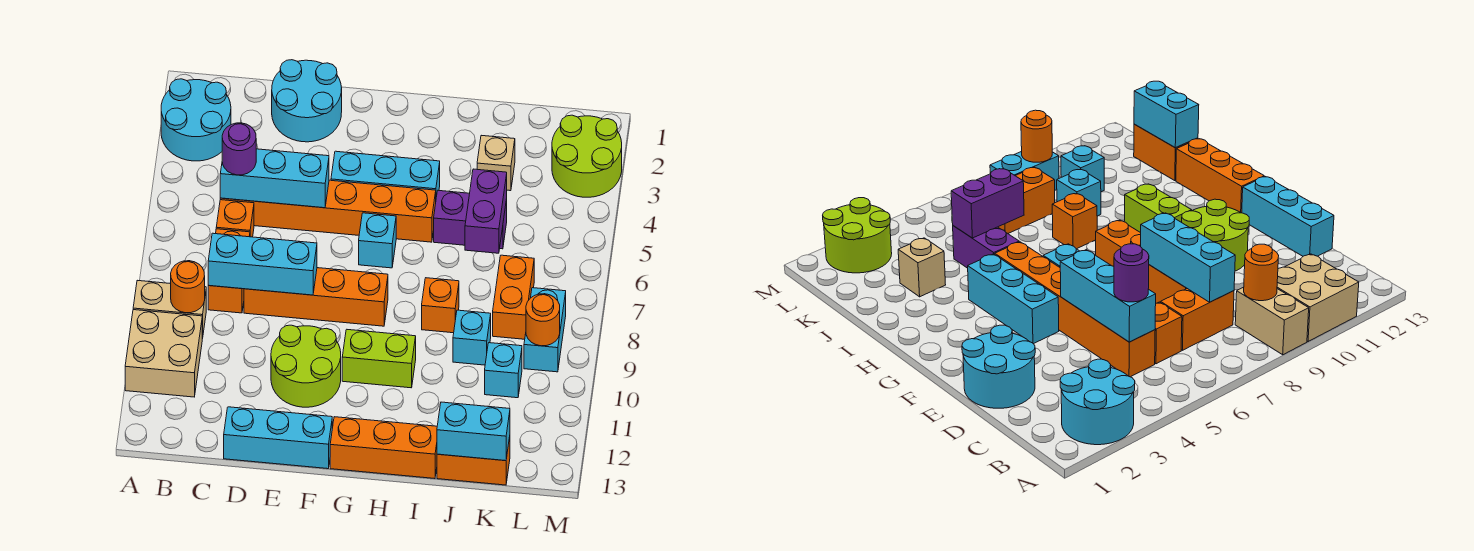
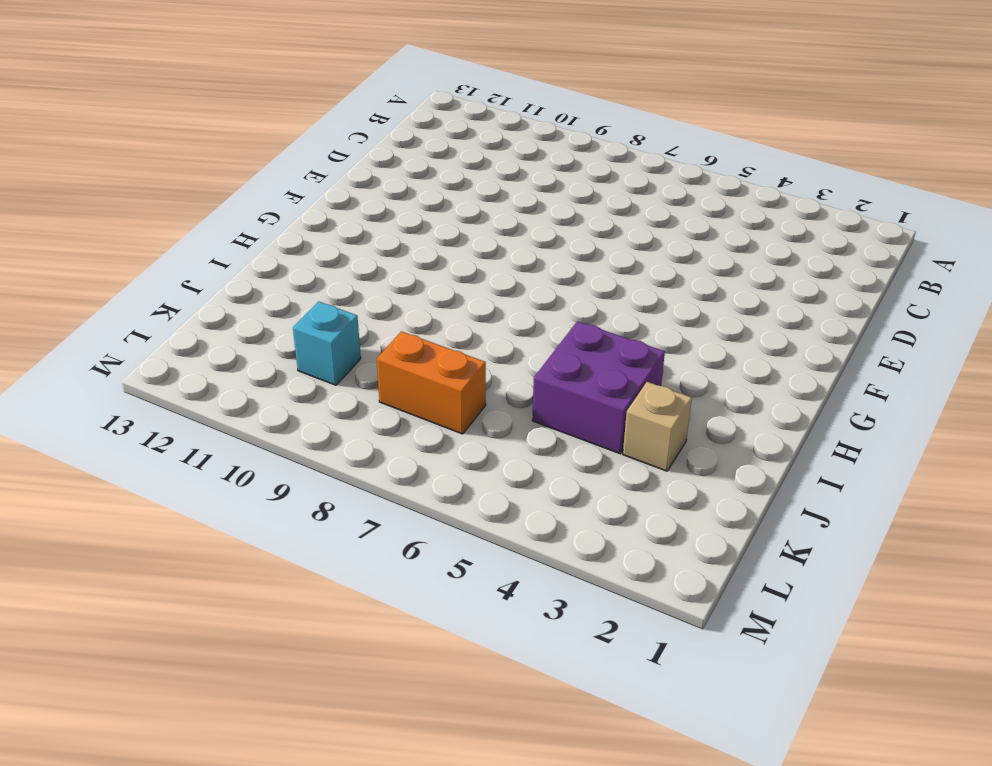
purple brick I4:J5 level 1 -> purple brick I5:J5 level 1
none -> cyan round brick A2:B3 level 1
none -> tan brick A9:B9 level 1
none -> tan brick A10:B11 level 1
none -> orange brick C5:H5 level 1

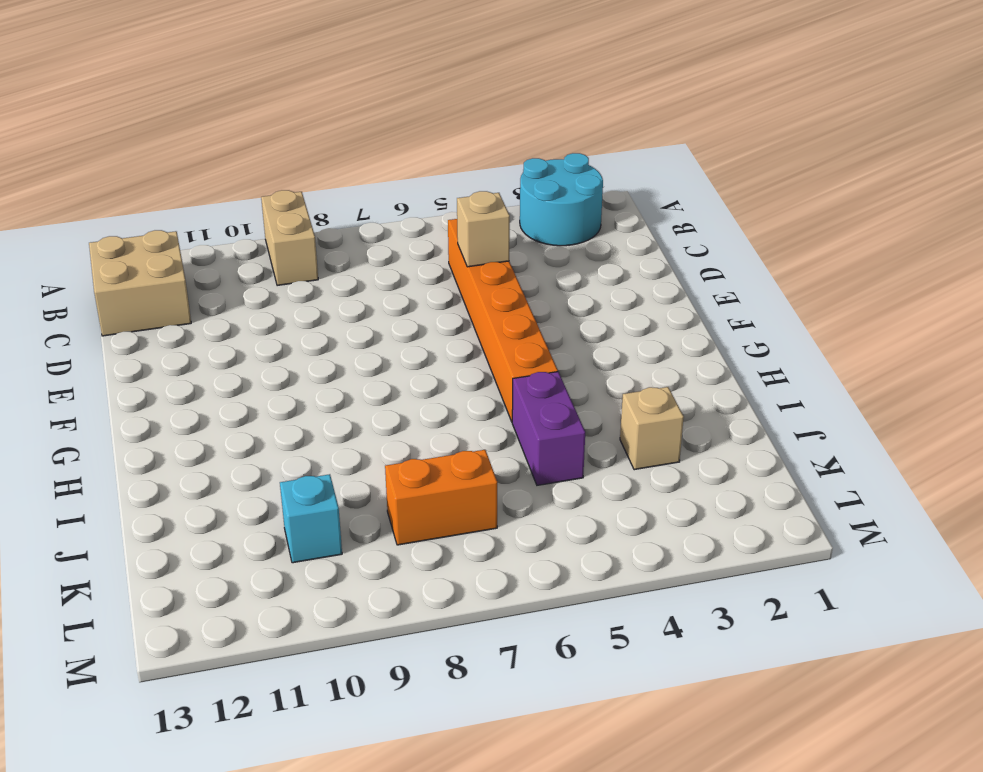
tan brick B12:C13 level 1 -> tan brick A10:B11 level 1
tan brick D5 level 2 -> cyan brick C5:E5 level 2
none -> orange brick C6 level 1
none -> orange brick C7:C8 level 1
none -> cyan round brick D1:E2 level 1
none -> orange brick D8:G8 level 1

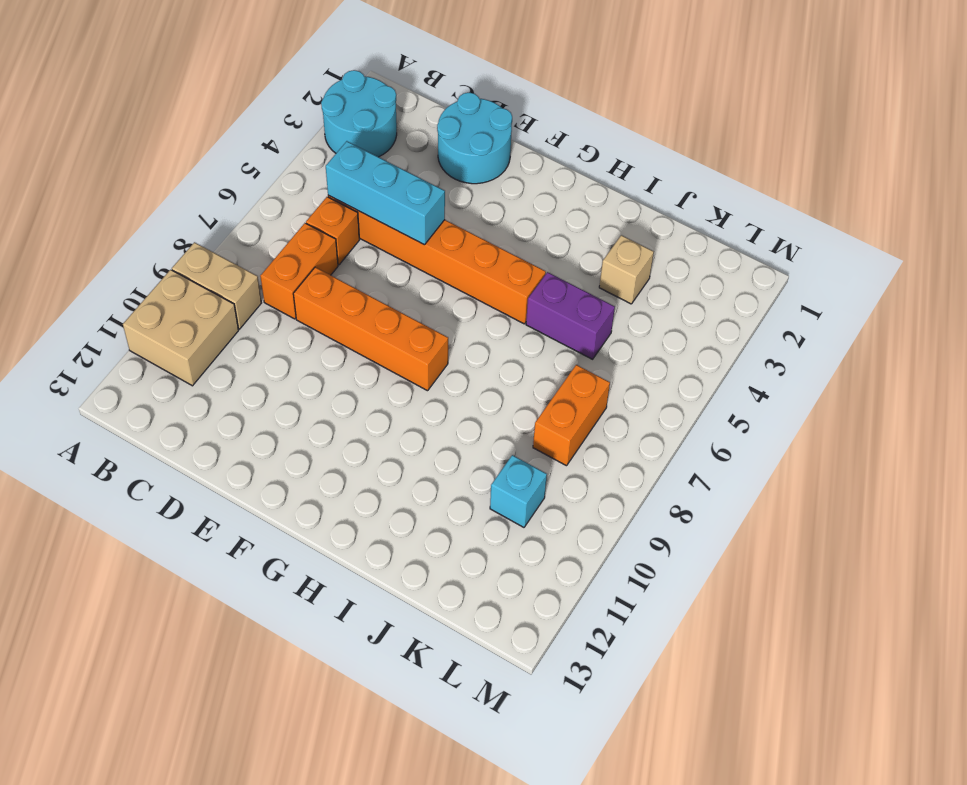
none -> cyan brick D13:F13 level 1
none -> lime round brick E10:F11 level 1
none -> cyan brick F4:H4 level 1
none -> cyan brick G6 level 1

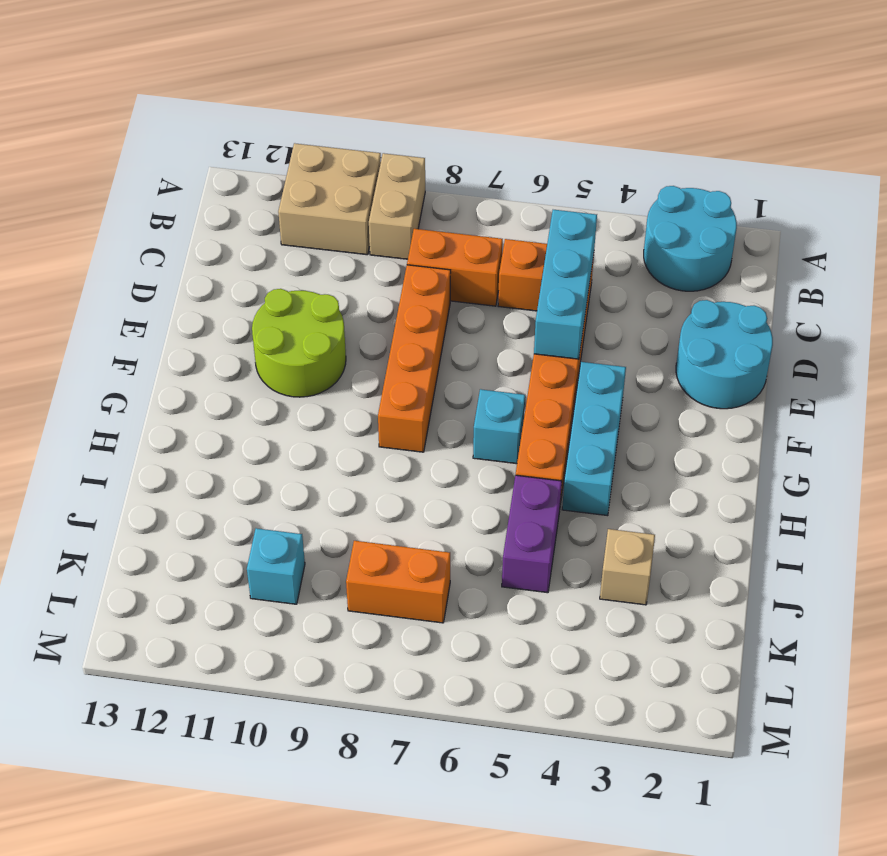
none -> cyan brick D13:F13 level 1
none -> lime brick G10:H10 level 1
none -> orange brick G13:I13 level 1
none -> orange brick I8 level 1

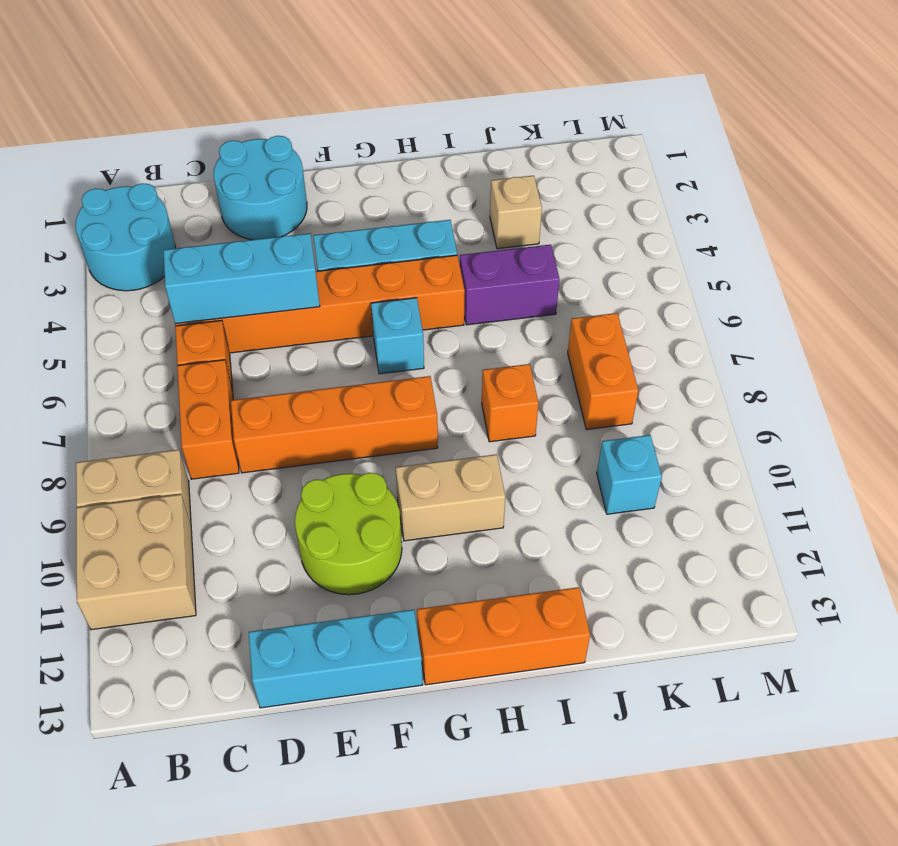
tan brick G10:H10 level 1 -> lime brick G10:H10 level 1
none -> cyan brick J9 level 1
none -> orange brick J13:K13 level 1
none -> lime round brick L2:M3 level 1
none -> cyan brick L8:L9 level 1

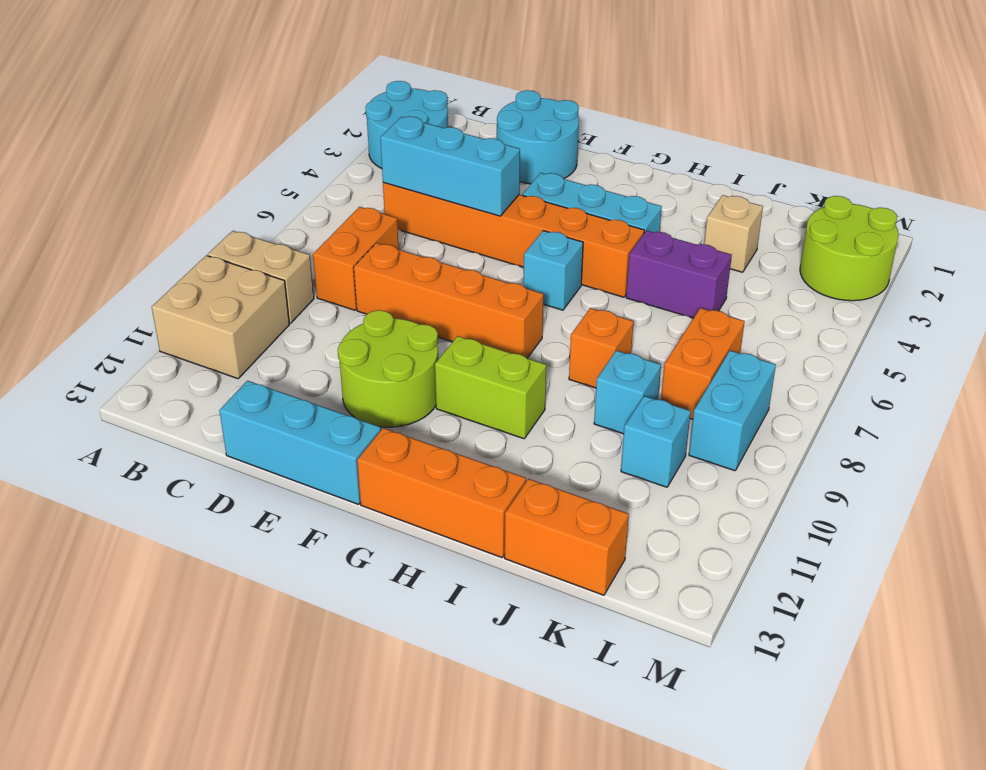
none -> orange brick C6 level 1
none -> orange round brick B9 level 2
none -> cyan brick C8:E8 level 2
none -> purple brick J5:J6 level 2

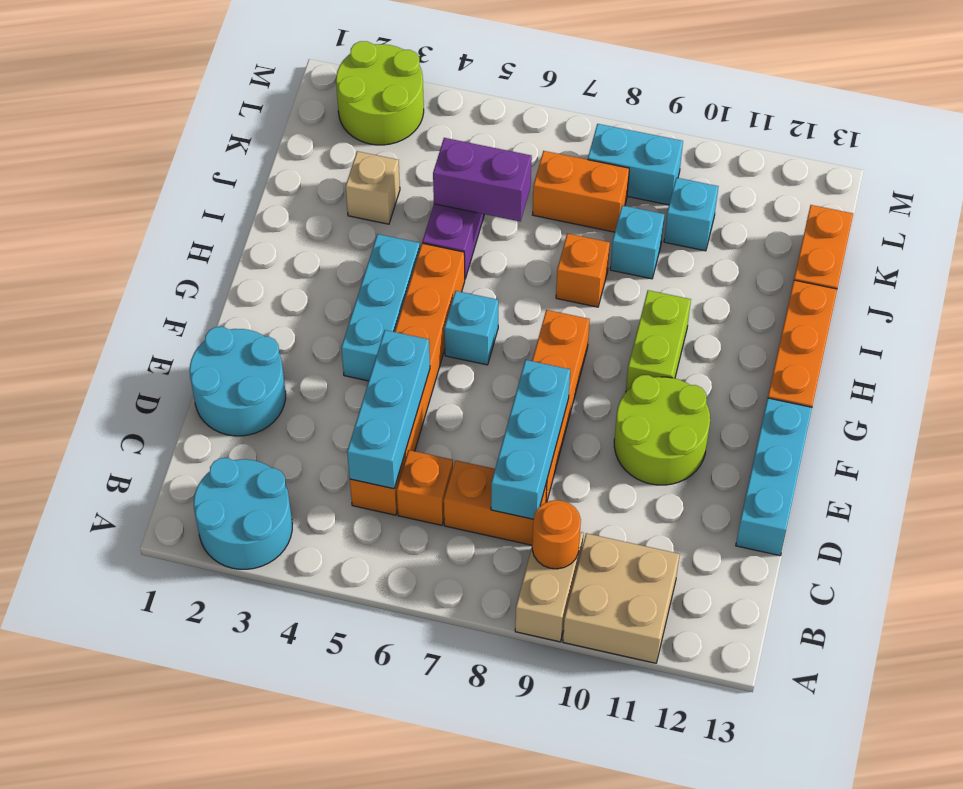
none -> cyan brick J13:K13 level 2
none -> orange round brick L9 level 2
none -> purple round brick C5 level 3

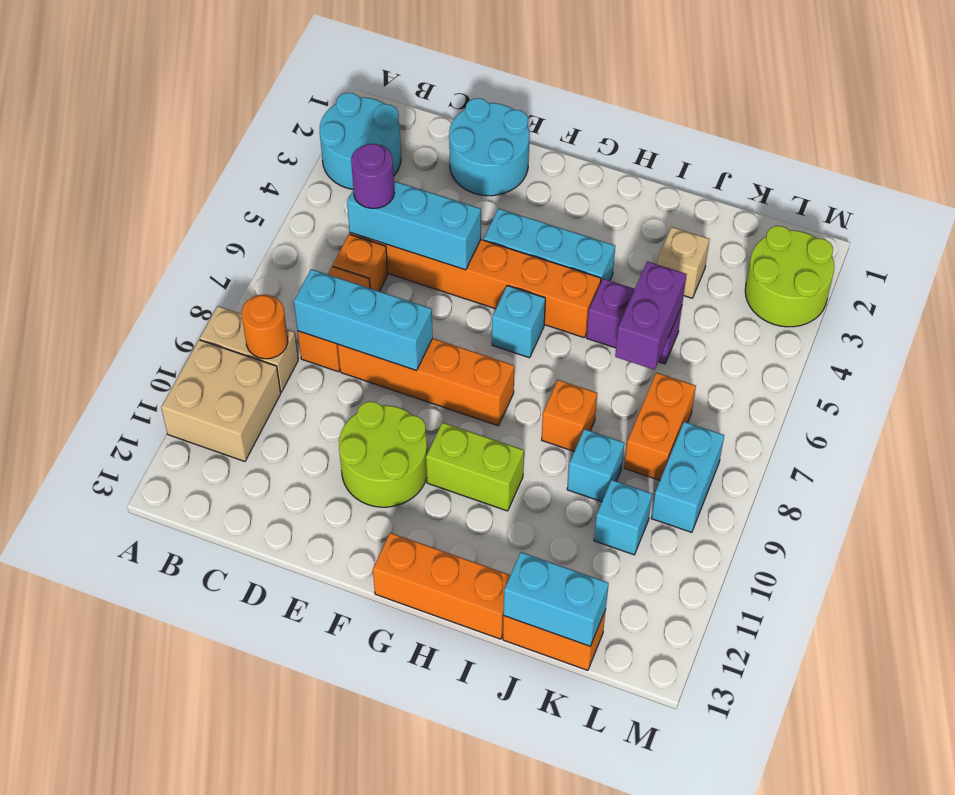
none -> cyan brick D13:F13 level 1
none -> orange round brick L9 level 2

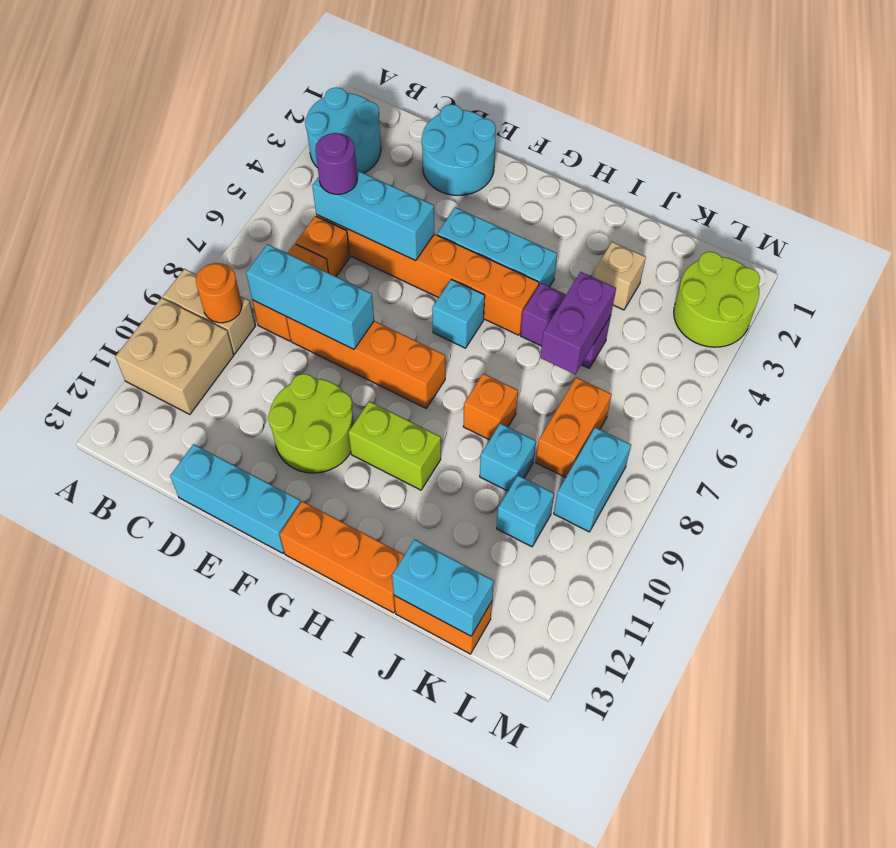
none -> orange round brick L9 level 2

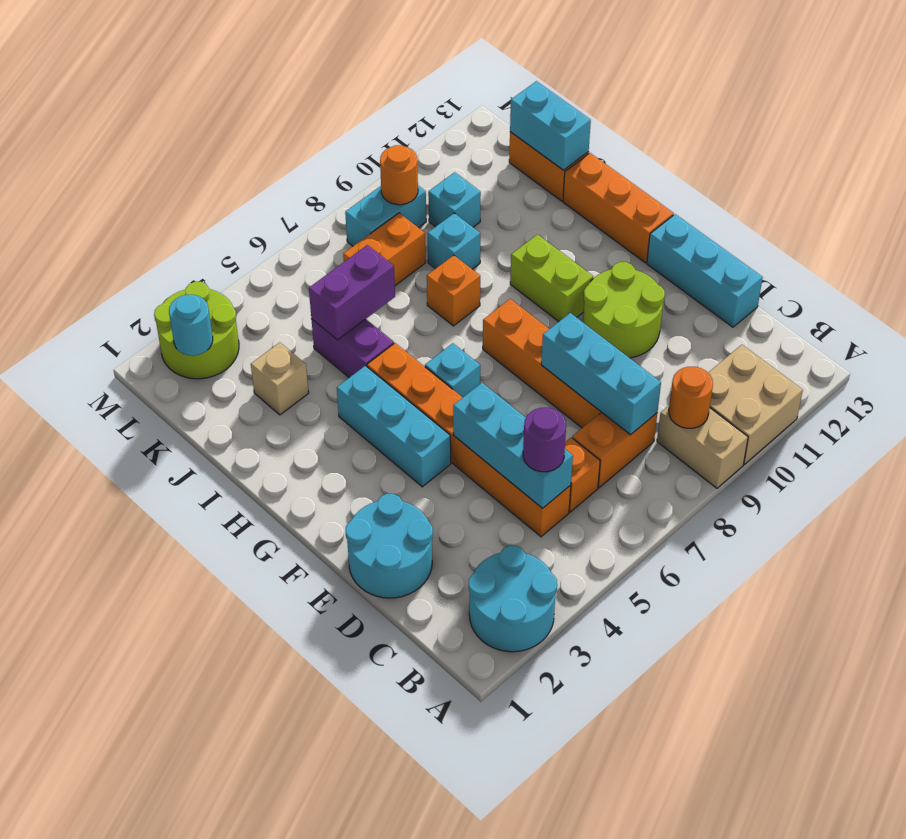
cyan round brick L2 level 2 -> none

